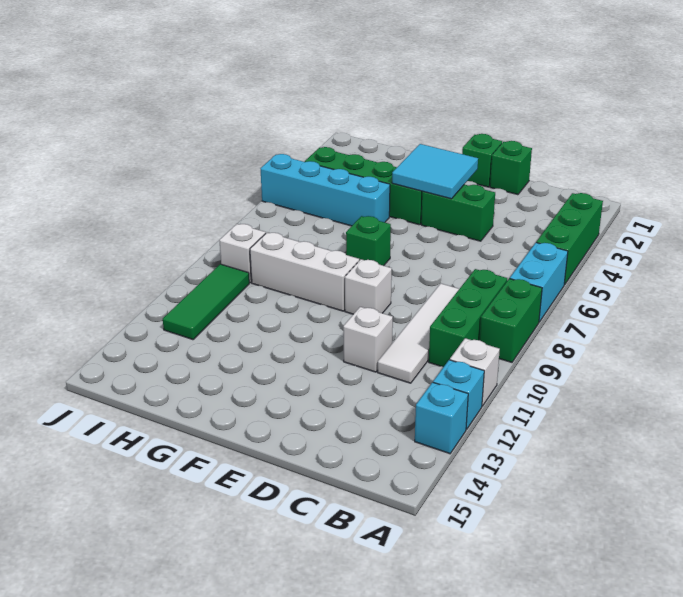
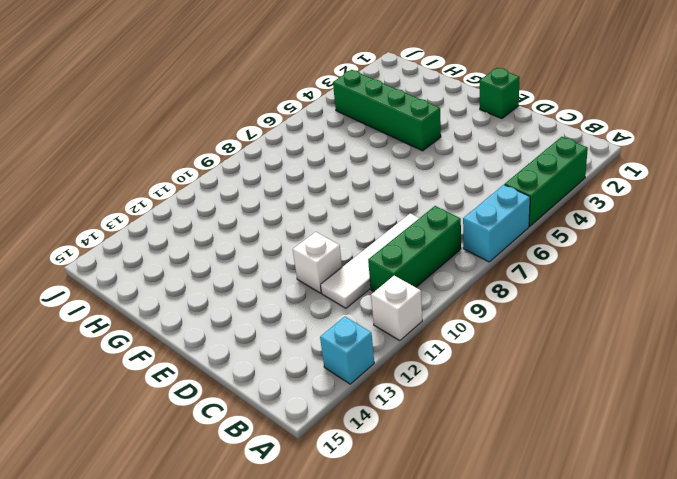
none -> green brick A8:A9 level 1
none -> cyan brick A12 level 1
none -> green brick D1 level 1

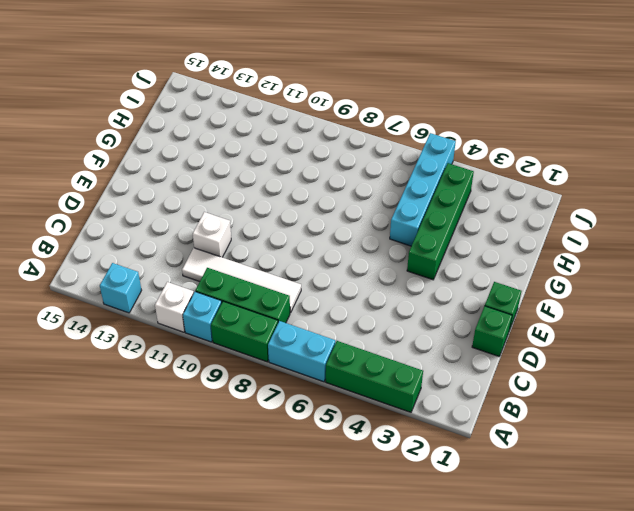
cyan brick A10 level 1 -> cyan brick A12 level 1
none -> green brick D4:E4 level 1
none -> white brick E9 level 1
none -> green brick F7 level 1

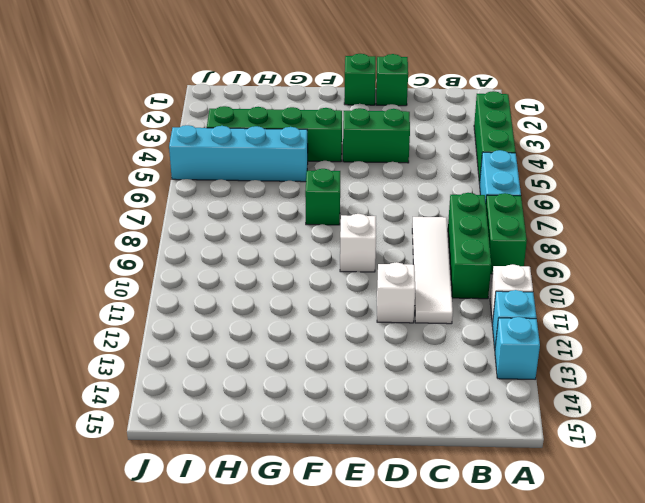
none -> white brick F9:H9 level 1
none -> white brick I9 level 1
none -> green tile I10:I12 level 1

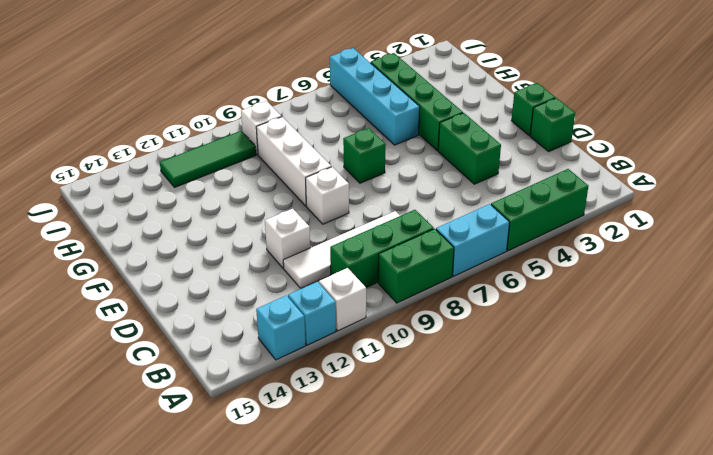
none -> cyan tile E3:F4 level 2

